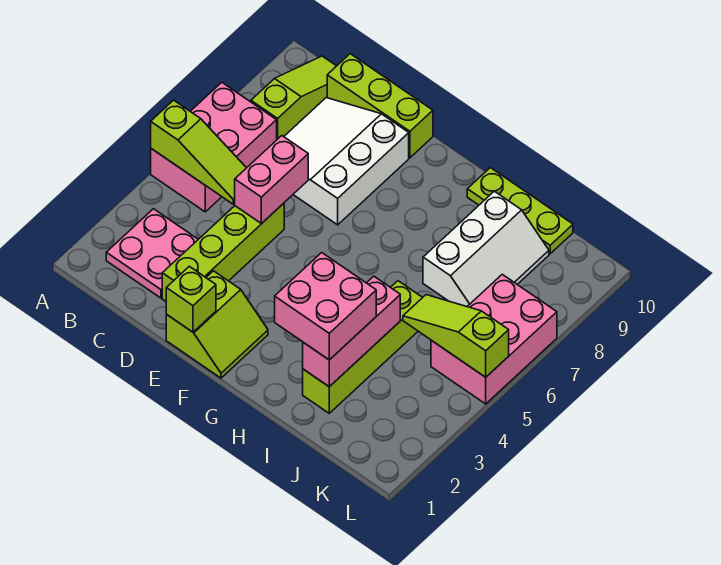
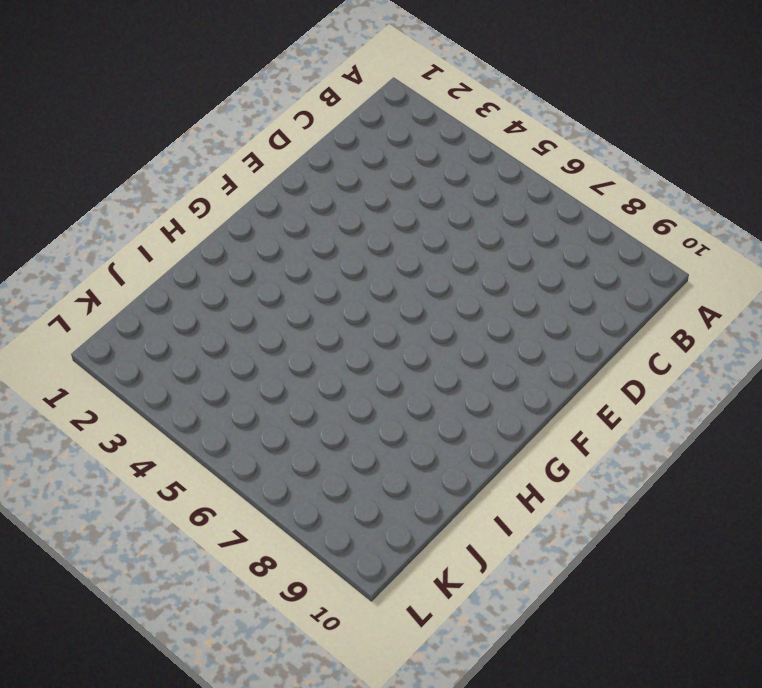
none -> pink brick A5:B7 level 1
none -> pink plate B2:C3 level 1
none -> lime slope B8:B10 level 1 top 8

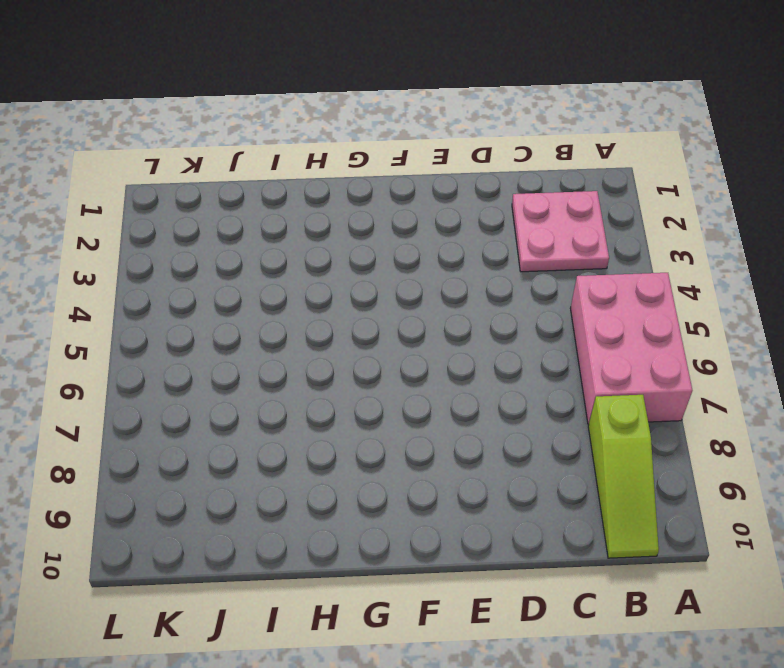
none -> white slope C7:E9 level 1 top E
none -> lime brick C10:E10 level 1
none -> lime brick D2:D5 level 1

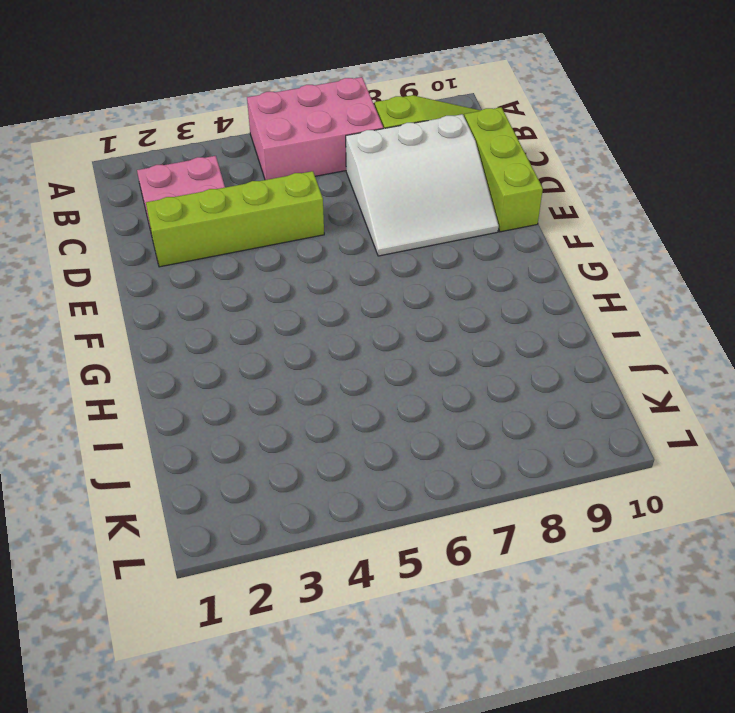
white slope C7:E9 level 1 top C -> white slope C7:E9 level 1 top E
none -> lime slope E1:F2 level 1 top E
none -> lime plate H10:J10 level 1
none -> lime brick I2:I5 level 1

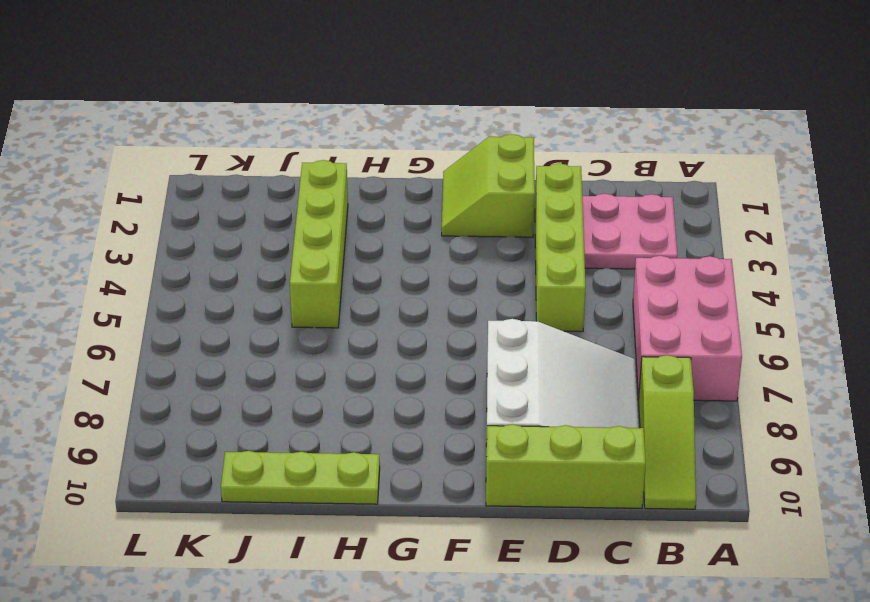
none -> white slope I7:J9 level 1 top I
none -> pink brick K5:L7 level 1
none -> lime slope A5:C5 level 2 top A

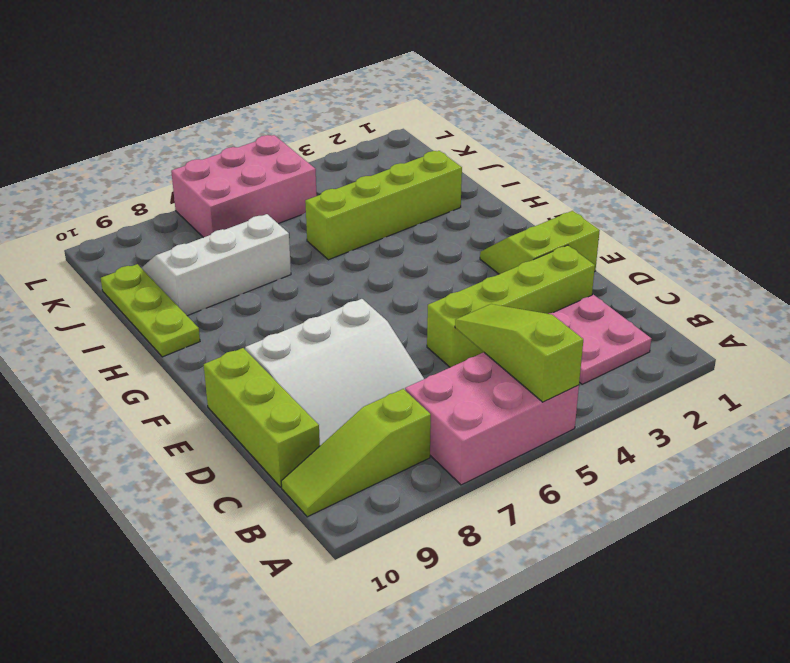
none -> pink brick D5:D6 level 2
none -> lime brick E1 level 2
none -> pink brick I2:I4 level 2

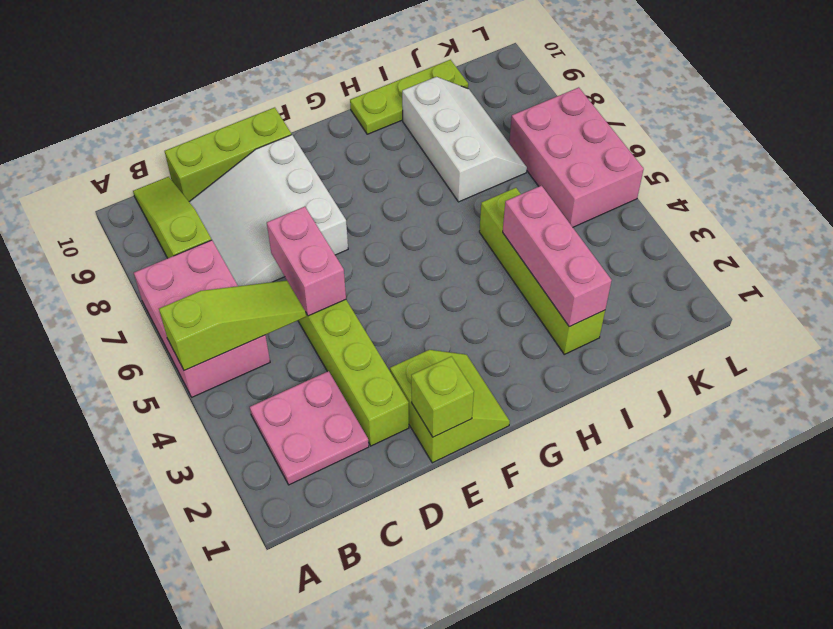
none -> lime slope J5:L5 level 2 top L
none -> pink brick H2:I3 level 3

